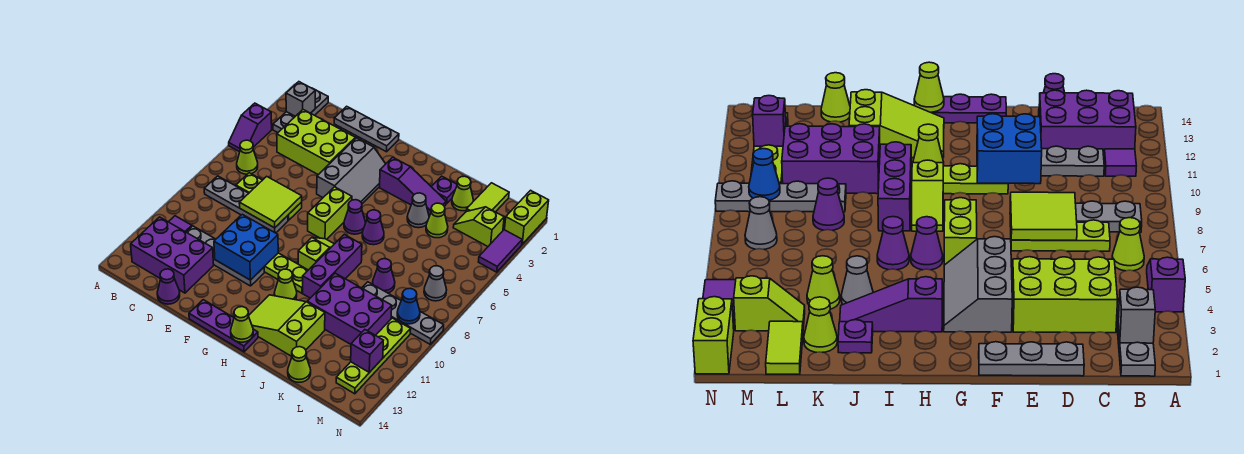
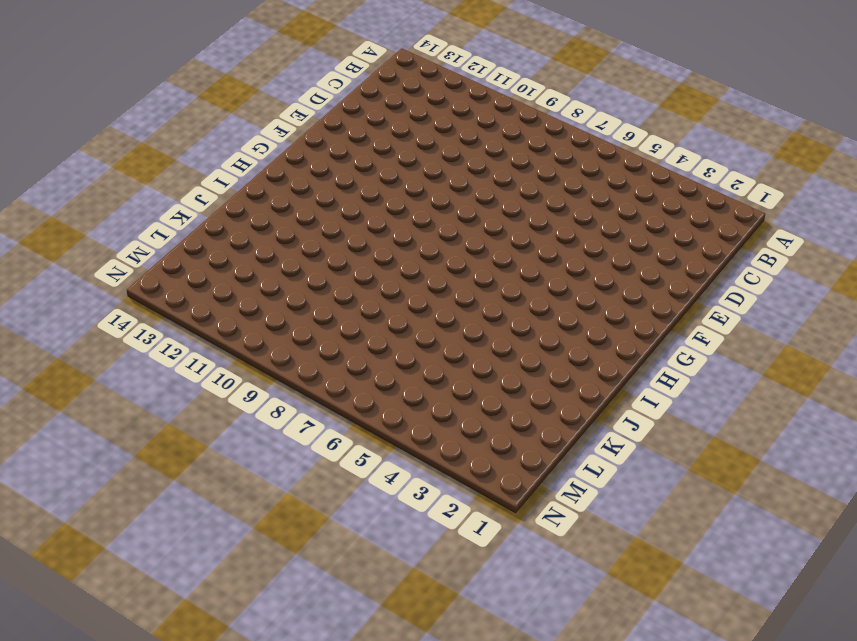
none -> purple slope A4:A5 level 1 top 4
none -> grey plate B1:B3 level 1
none -> lime cone B6 level 1
none -> grey plate B8:E8 level 1

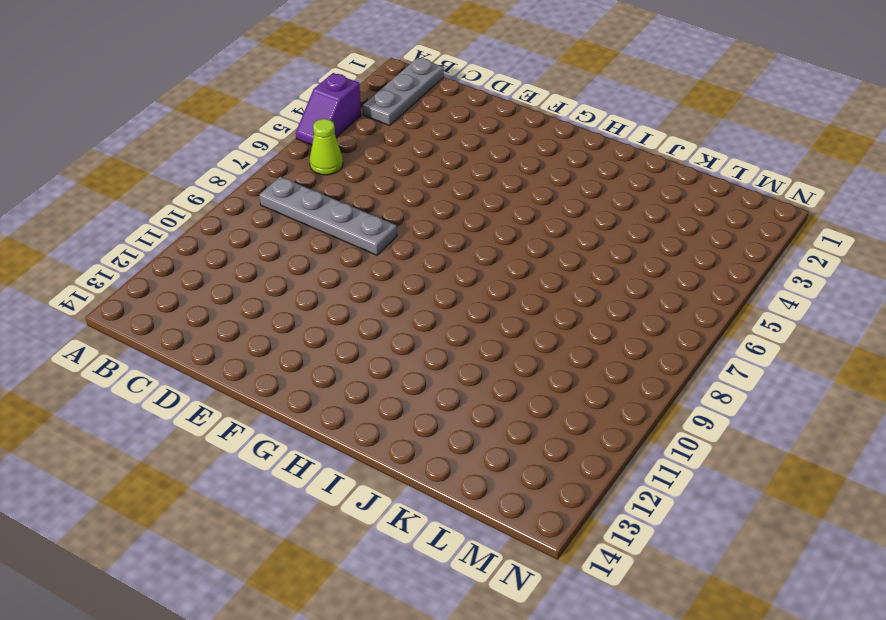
none -> purple tile B11 level 1
none -> purple brick B12:D13 level 1
none -> lime brick C3:E4 level 1
none -> lime plate C7:E7 level 1

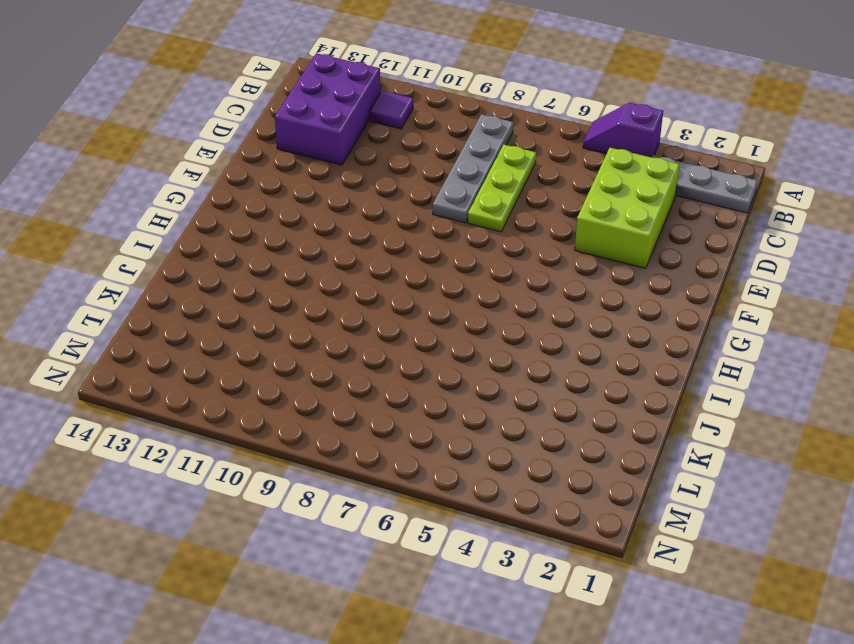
none -> lime cone B6 level 1
none -> grey plate C11:F11 level 1
none -> grey plate D1:F1 level 1
none -> purple cone D14 level 1

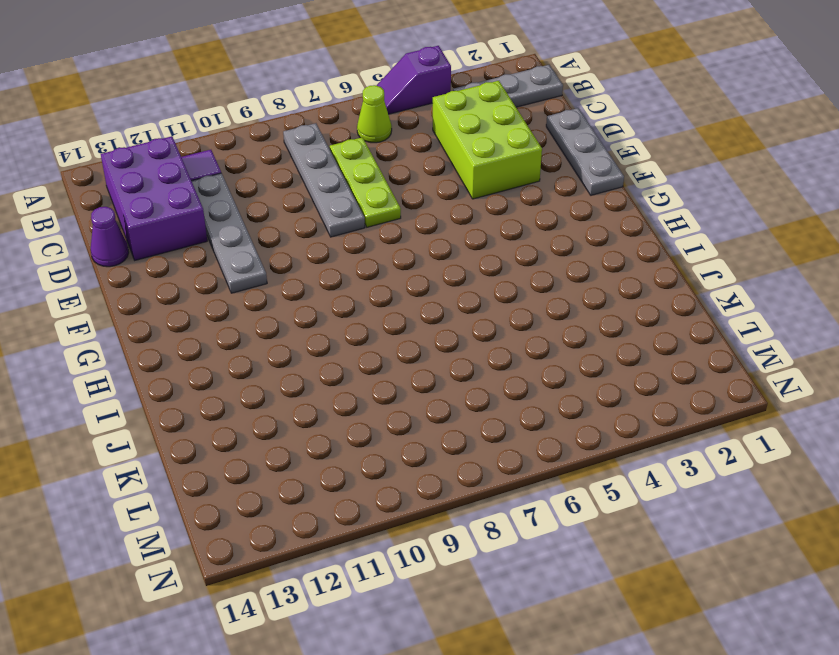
none -> grey slope F3:G5 level 1 top F
none -> lime plate F10:H10 level 1
none -> purple plate F14:H14 level 1
none -> lime brick G6:G7 level 1

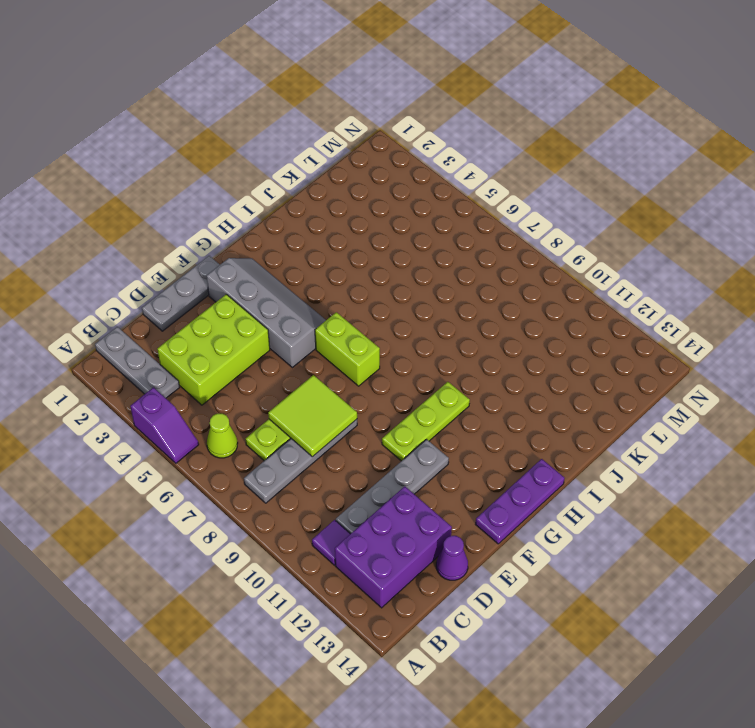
grey slope F2:G5 level 1 top F -> grey slope F3:G5 level 1 top F
none -> purple slope H3:J3 level 1 top H
none -> purple cone H6 level 1
none -> lime slope H8:H9 level 1 top 9
none -> lime cone H11 level 1

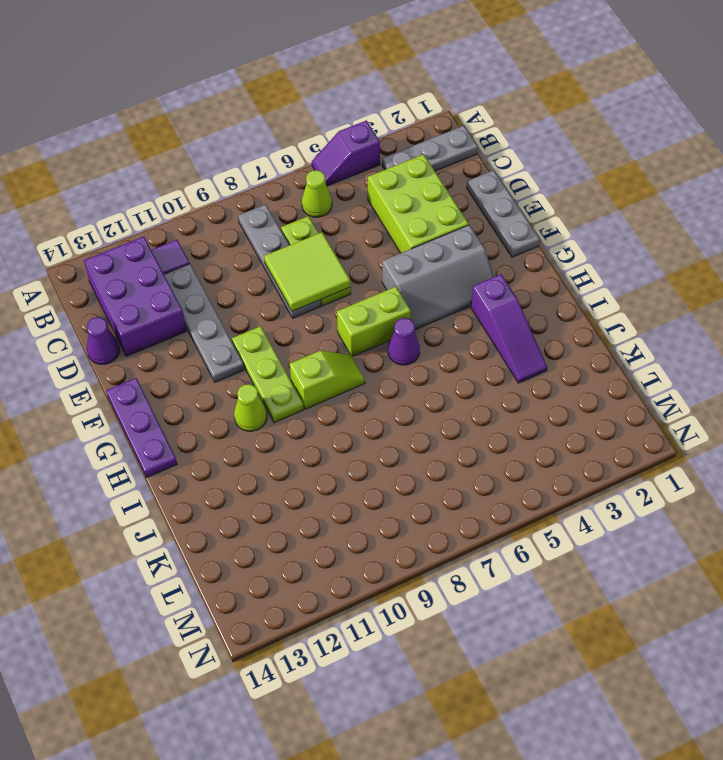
none -> lime slope H12:J13 level 1 top J
none -> purple cone I6 level 1
none -> purple brick I8:I10 level 1
none -> purple plate J2 level 1

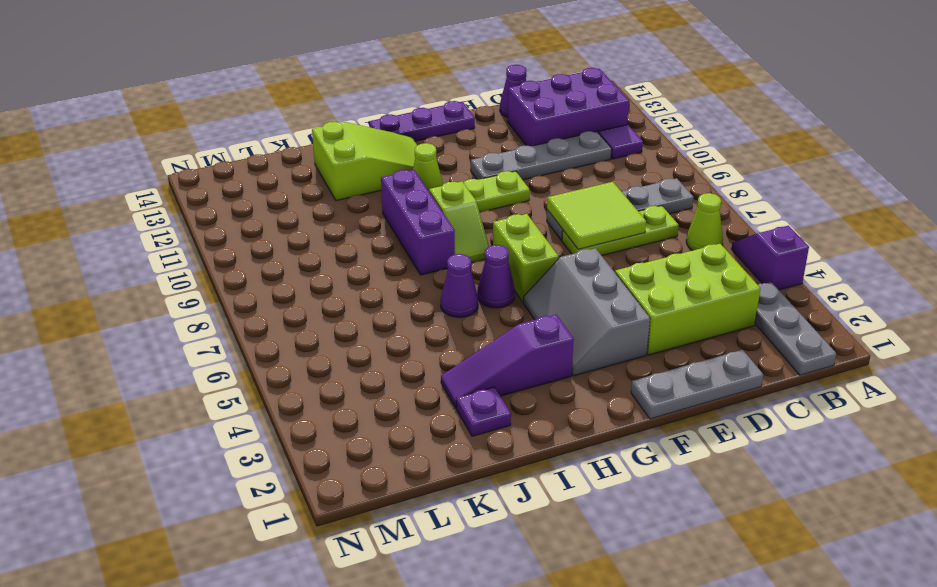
none -> grey cone J4 level 1
none -> purple brick J10:L11 level 1
none -> lime cone K2 level 1
none -> lime cone K4 level 1

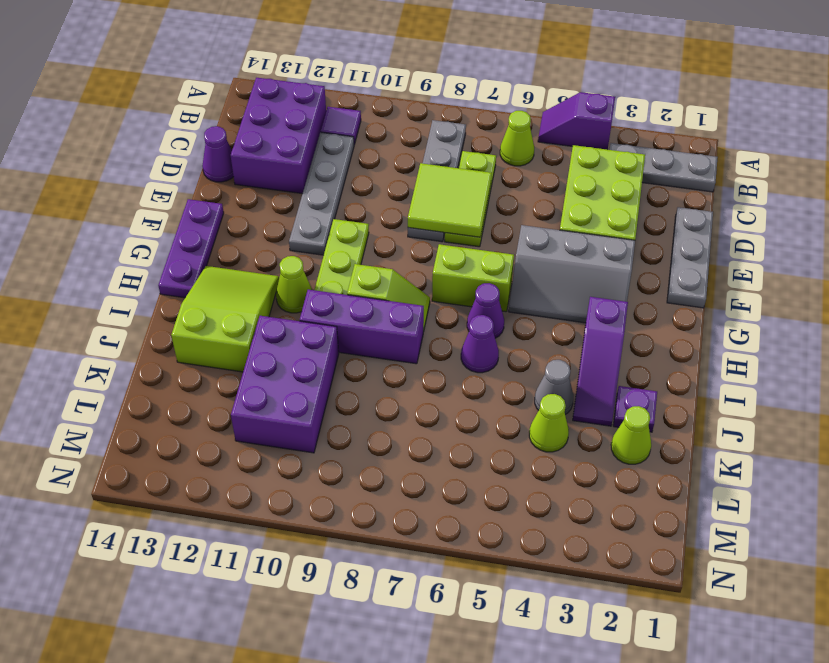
none -> purple cone K8 level 1
none -> grey plate K9:N9 level 1
none -> lime cone K14 level 1
none -> lime tile L1:L2 level 1

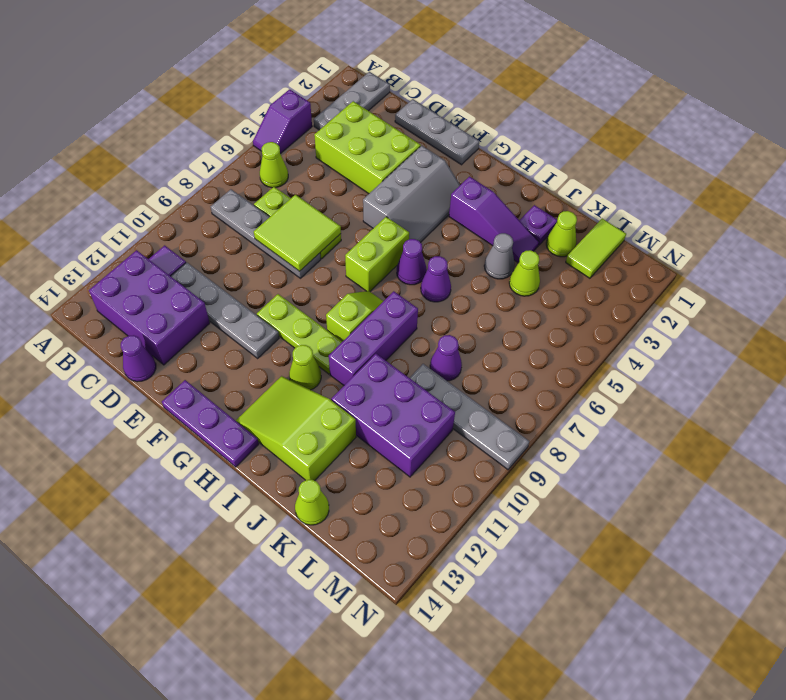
none -> lime slope L3:M3 level 1 top M
none -> grey cone M7 level 1
none -> lime plate M10:M13 level 1
none -> lime brick N1:N2 level 1

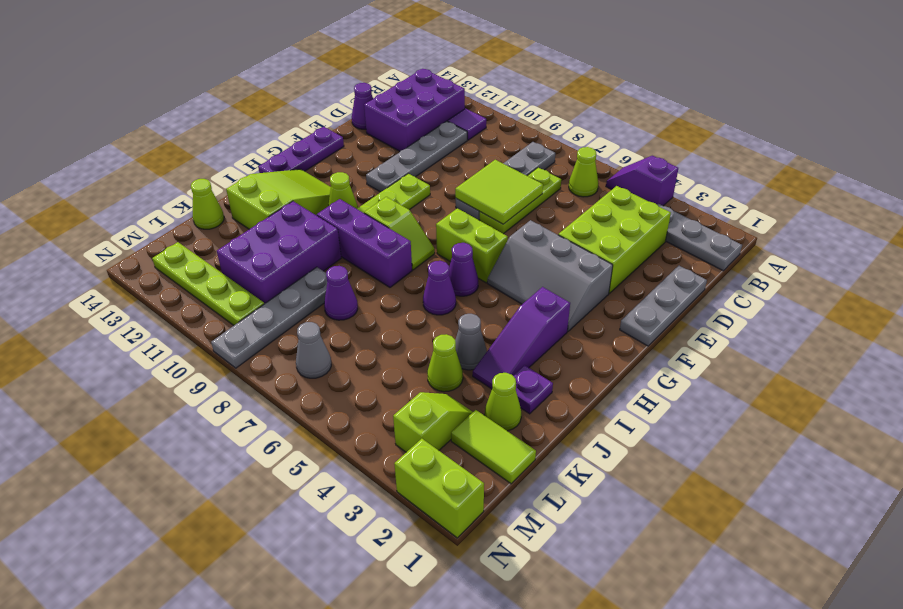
none -> purple tile N3:N4 level 1
none -> grey brick B2 level 2
none -> blue brick E10:F11 level 2
none -> lime cone H14 level 2

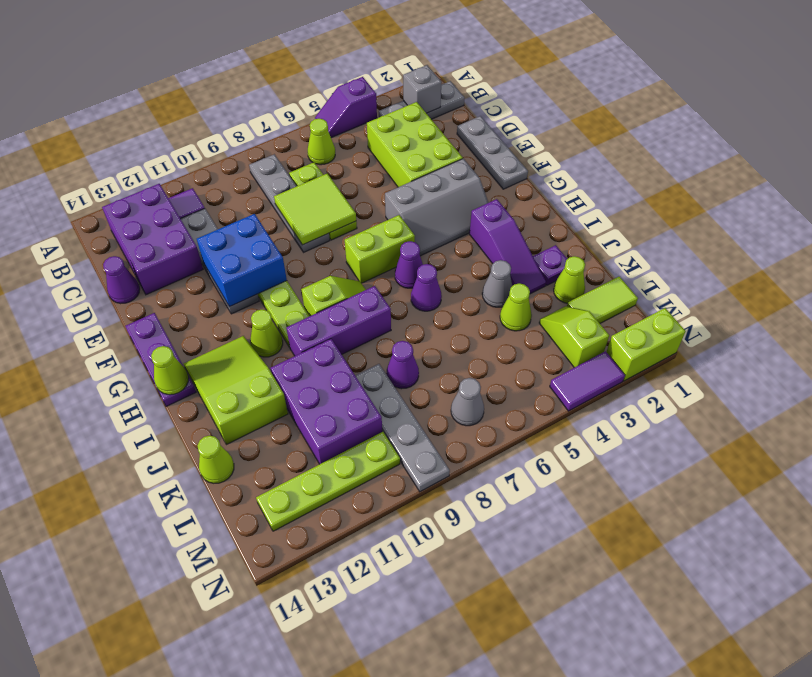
none -> blue cone M9 level 2
none -> purple brick M12 level 2

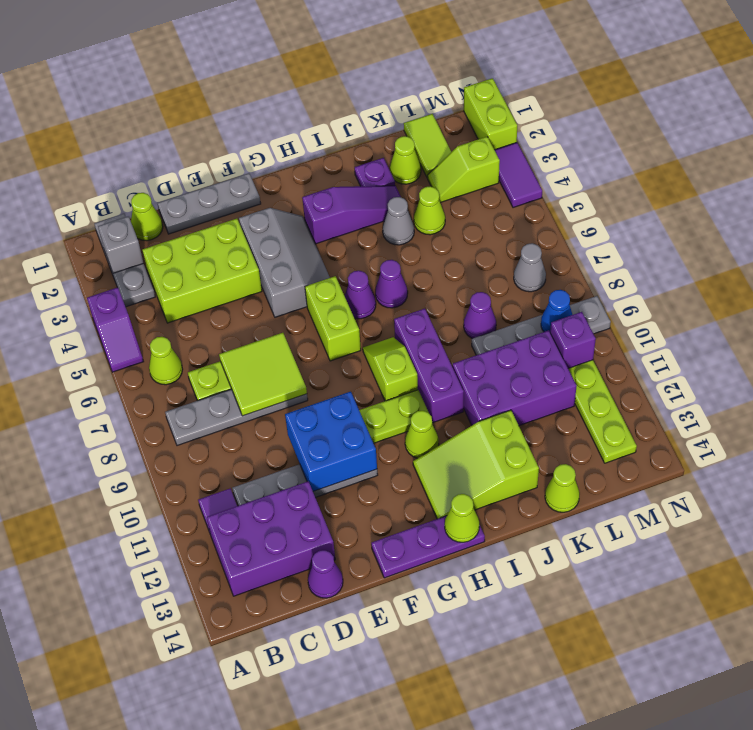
lime cone C1 level 1 -> none
purple brick M10 level 2 -> purple brick M12 level 2

